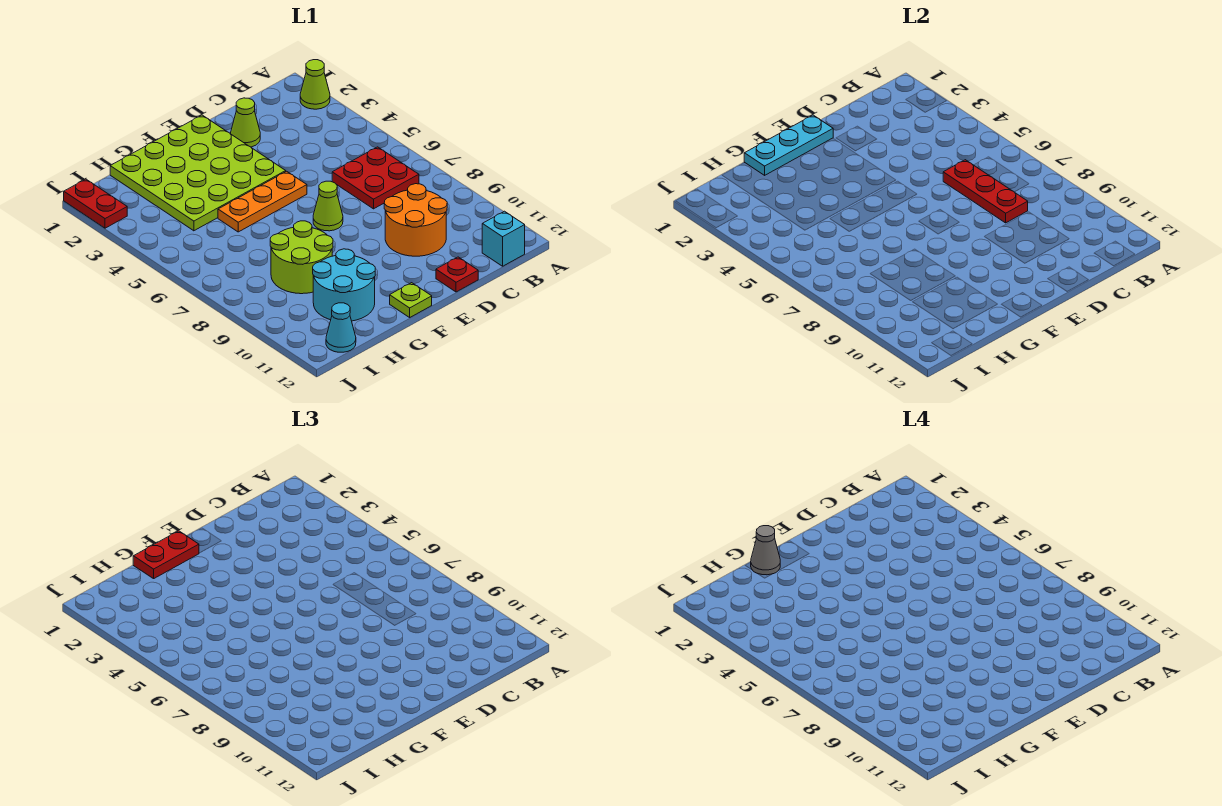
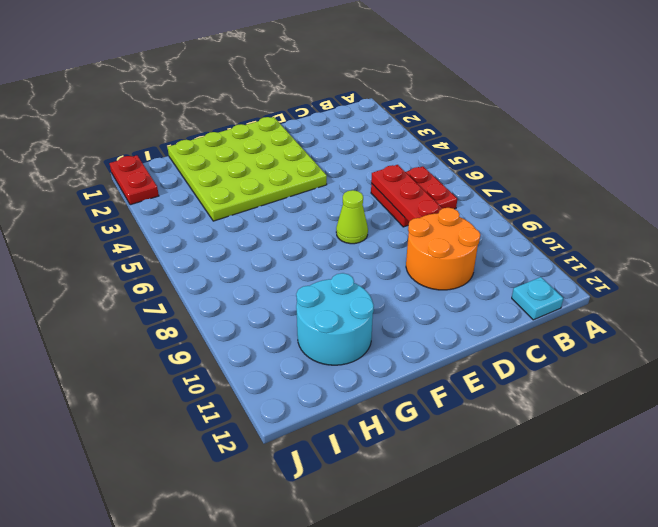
cyan plate B12 level 1 -> cyan brick B12 level 1
none -> lime cone A2 level 1
none -> lime cone D2 level 1
none -> red plate D12 level 1

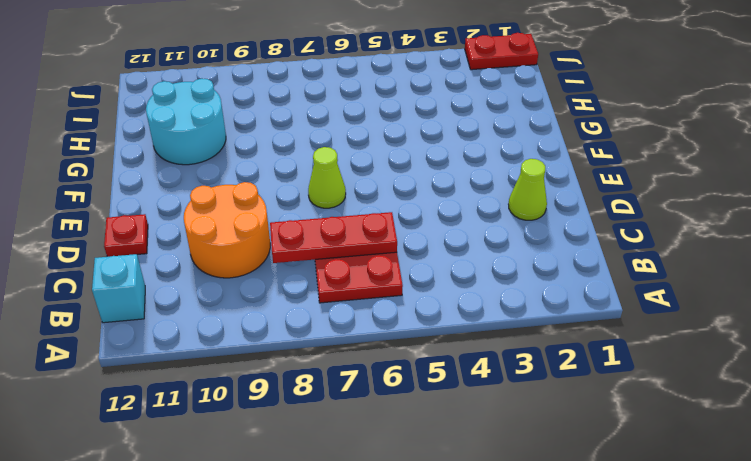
none -> lime cone A2 level 1
none -> lime plate E1:H4 level 1
none -> orange plate E5:G5 level 1

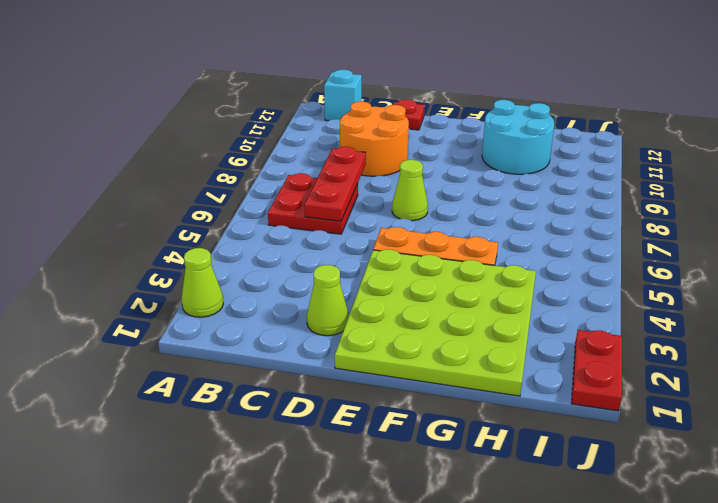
none -> lime plate F12 level 1
none -> lime round brick G8:H9 level 1
none -> cyan cone I12 level 1

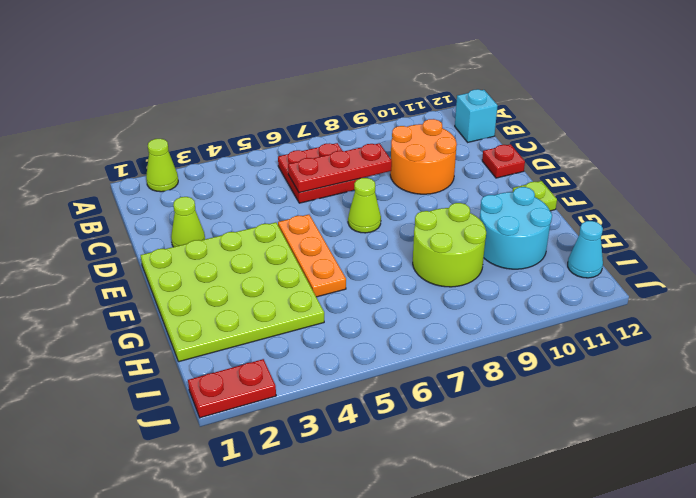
none -> cyan plate E1:G1 level 2
none -> red plate F1:G1 level 3
none -> grey cone G1 level 4

